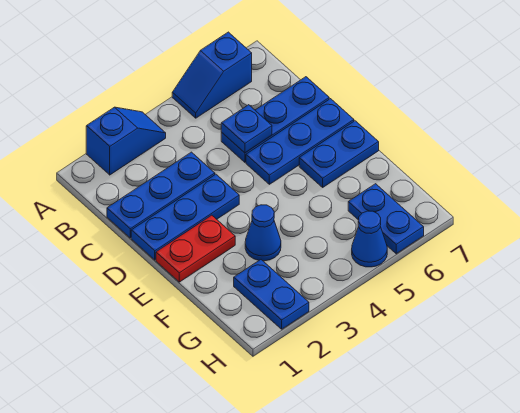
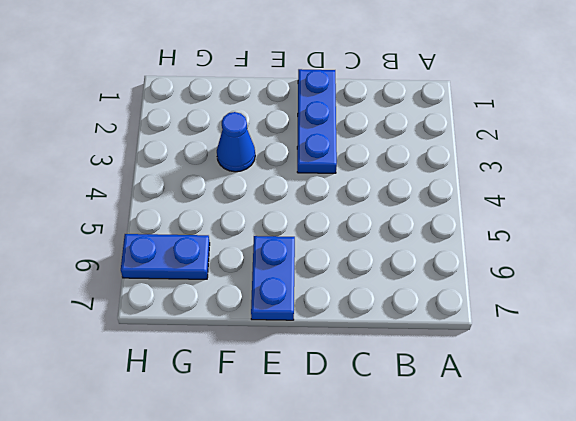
none -> blue slope A2:A3 level 1 top 2
none -> blue slope A5:A6 level 1 top 6
none -> blue plate C1:C3 level 1

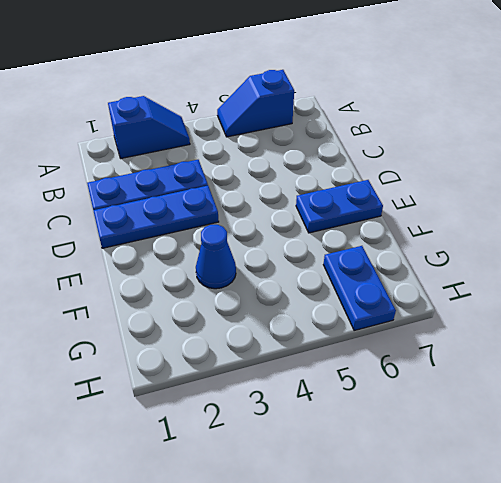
none -> blue plate C5:C7 level 1
none -> blue plate D5:D7 level 1
none -> red plate E1:E2 level 1

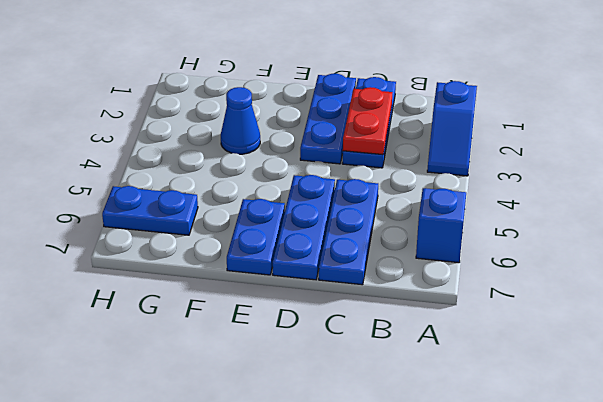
red plate C2:C3 level 2 -> red plate E1:E2 level 1
none -> blue plate G2:H2 level 1
none -> blue cone H5 level 1
none -> blue plate C5 level 2

